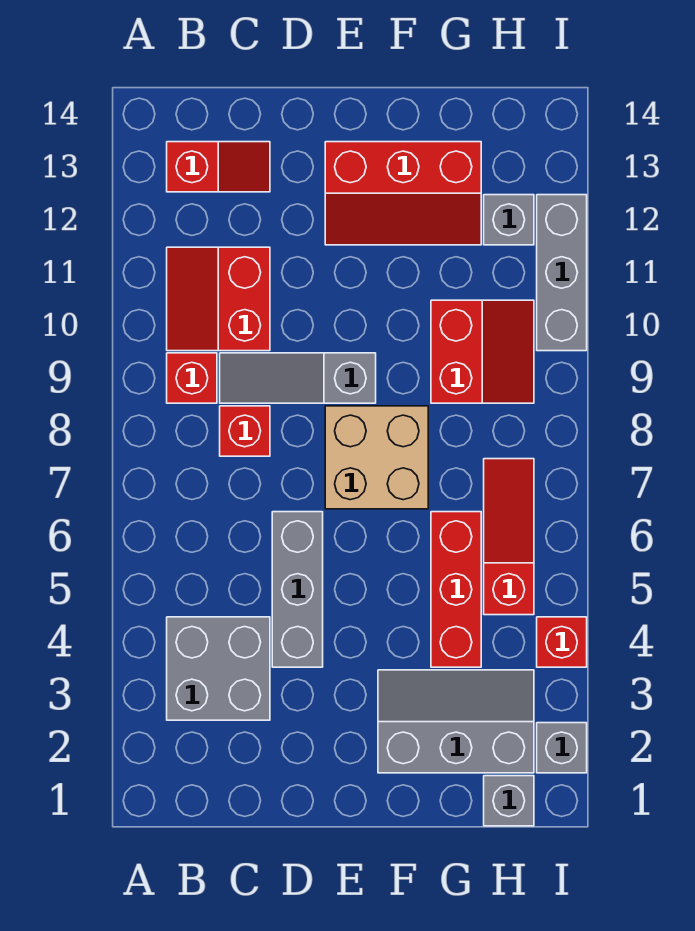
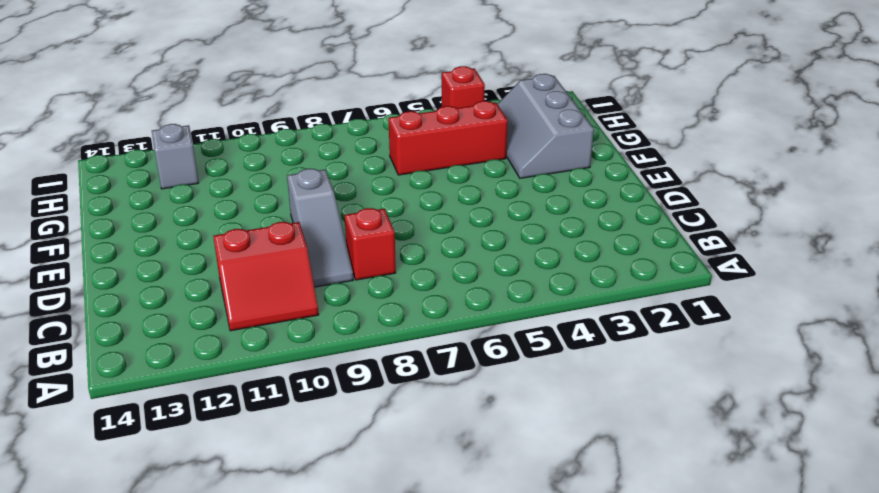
none -> grey brick B3:C4 level 1
none -> red brick B9 level 1
none -> red slope B13:C13 level 1 top B

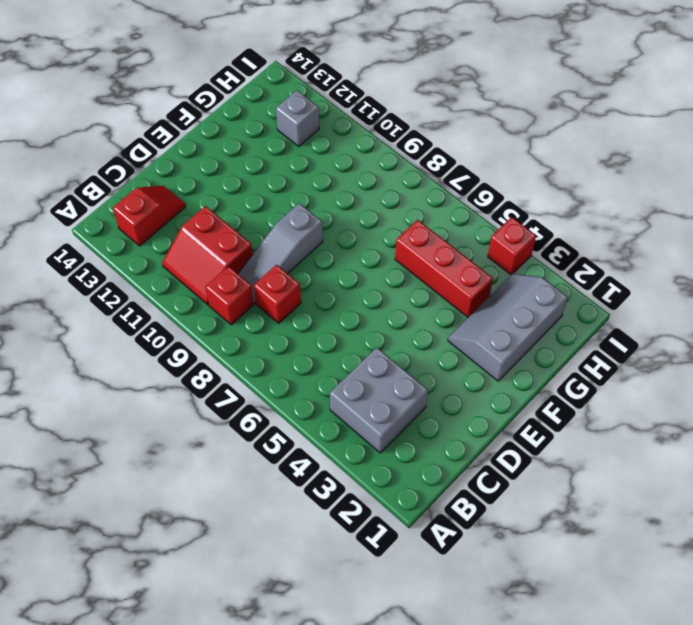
none -> grey brick D4:D6 level 1
none -> tan brick E7:F8 level 1
none -> red slope E12:G13 level 1 top 13

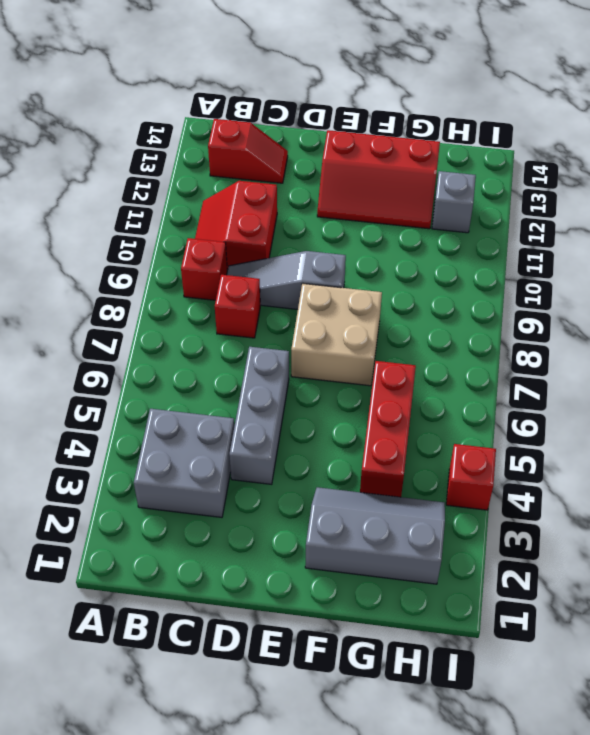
none -> red slope G9:H10 level 1 top G
none -> grey brick H1 level 1
none -> red slope H5:H7 level 1 top 5

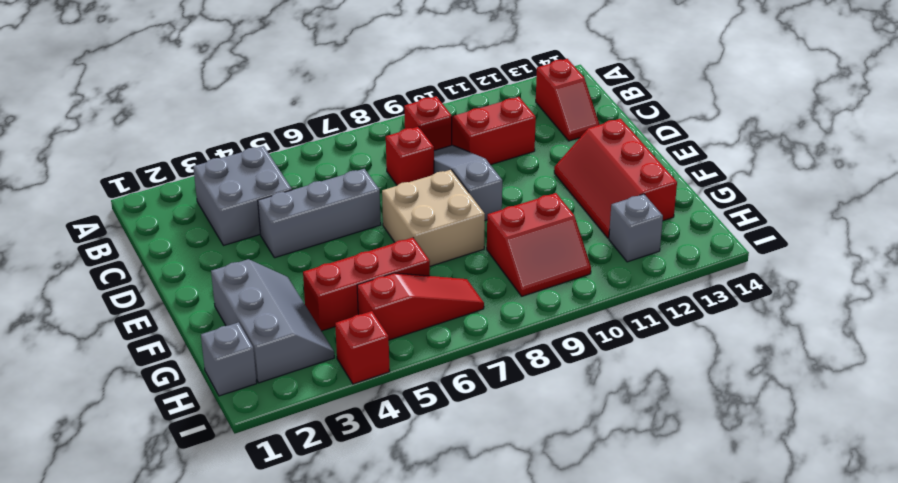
none -> grey brick I2 level 1
none -> grey brick I10:I12 level 1

